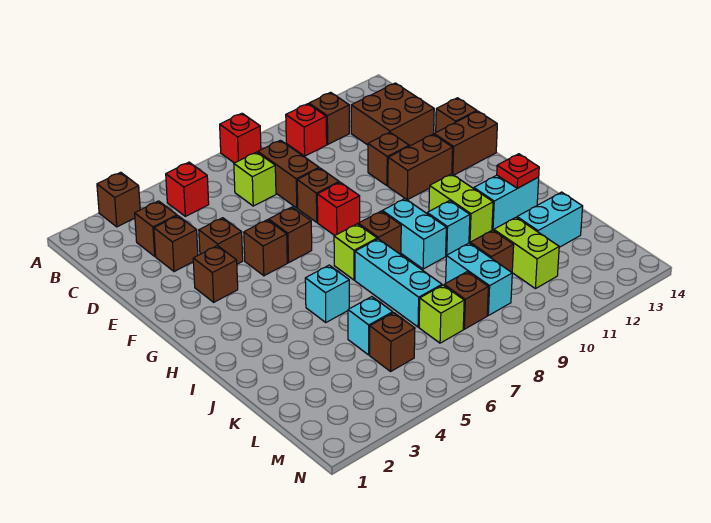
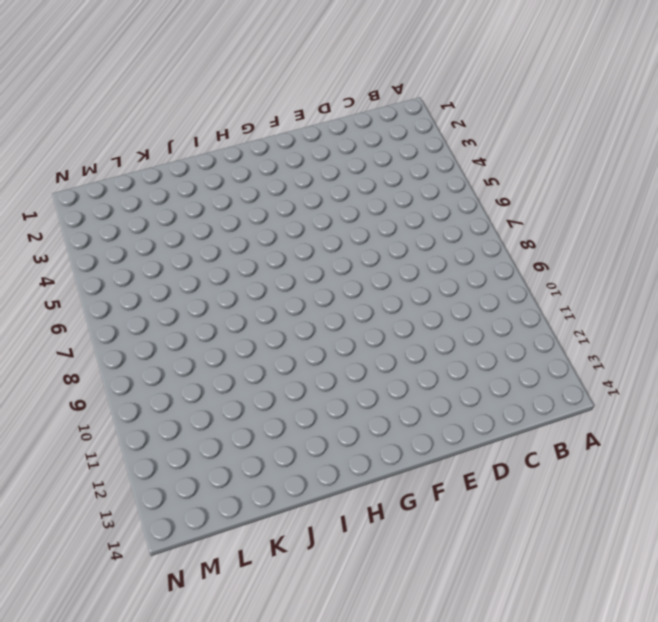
none -> brown brick A3 level 1
none -> red brick A8 level 1
none -> red brick B5 level 1
none -> red brick B10 level 1

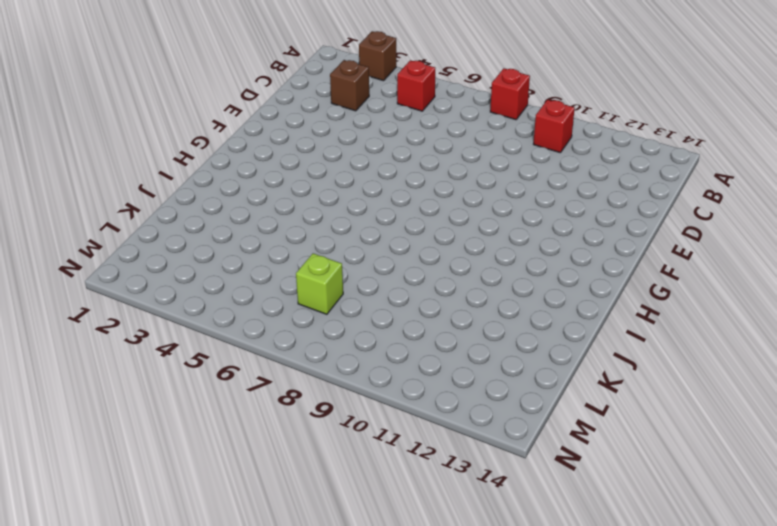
none -> brown brick B11 level 1
none -> lime brick C7 level 1
none -> brown brick C8:D8 level 1
none -> brown brick C12:D13 level 1

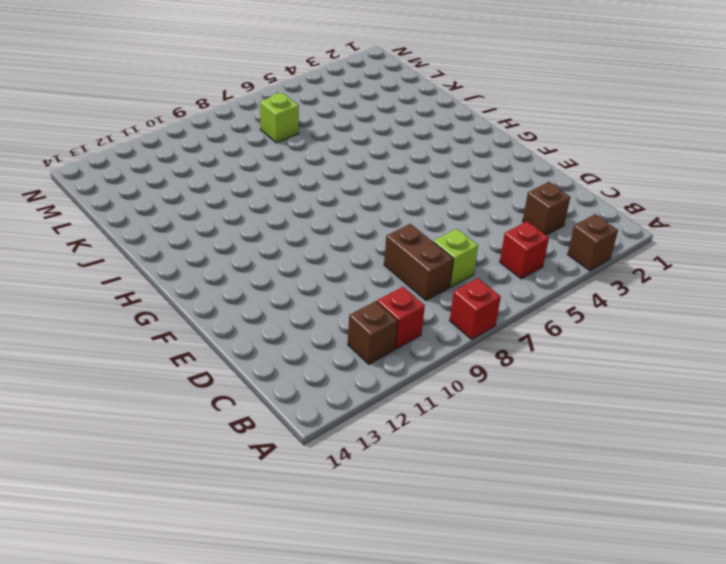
none -> brown brick C12:D13 level 1
none -> brown brick D3 level 1
none -> brown brick E4 level 1
none -> brown brick E8 level 1

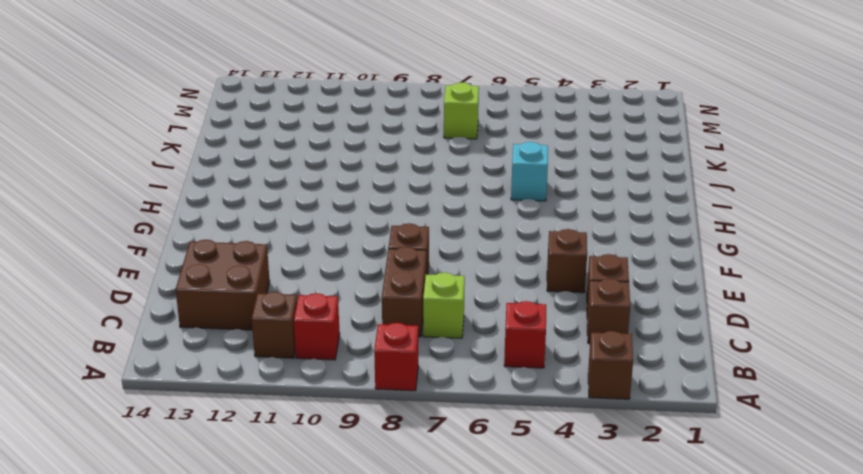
none -> brown brick E11 level 1
none -> brown brick E14 level 1
none -> brown brick F3 level 1
none -> brown brick F5 level 1

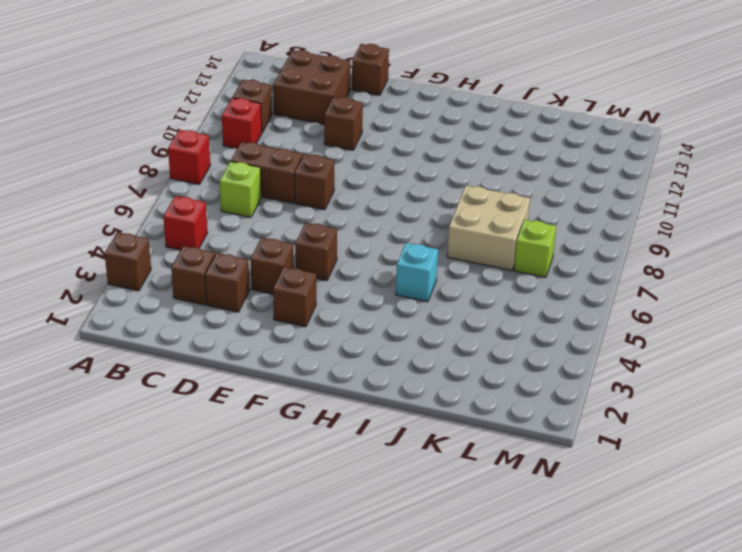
tan brick J7:K8 level 1 -> cyan brick I7:K7 level 1
none -> brown brick F6 level 1
none -> red brick F8 level 1
none -> brown brick F11:F12 level 1
none -> brown brick F13:F14 level 1

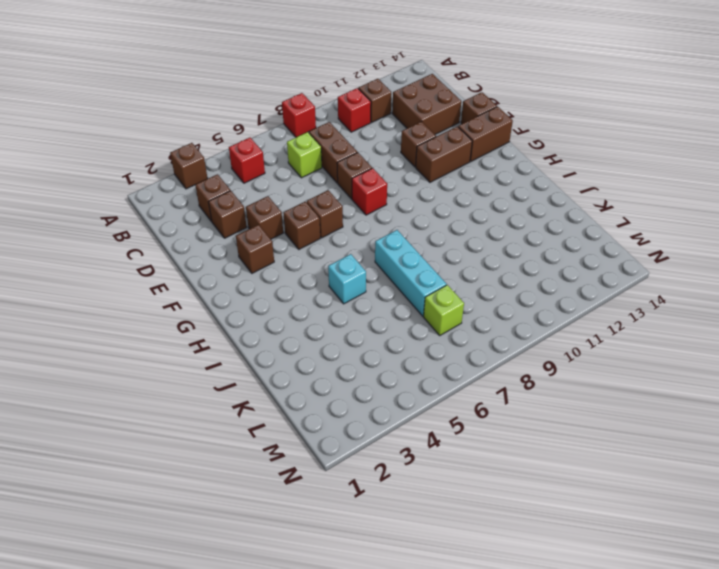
none -> lime brick H7 level 1
none -> brown brick H8 level 1
none -> cyan brick H9:I9 level 1
none -> lime brick H11:I11 level 1

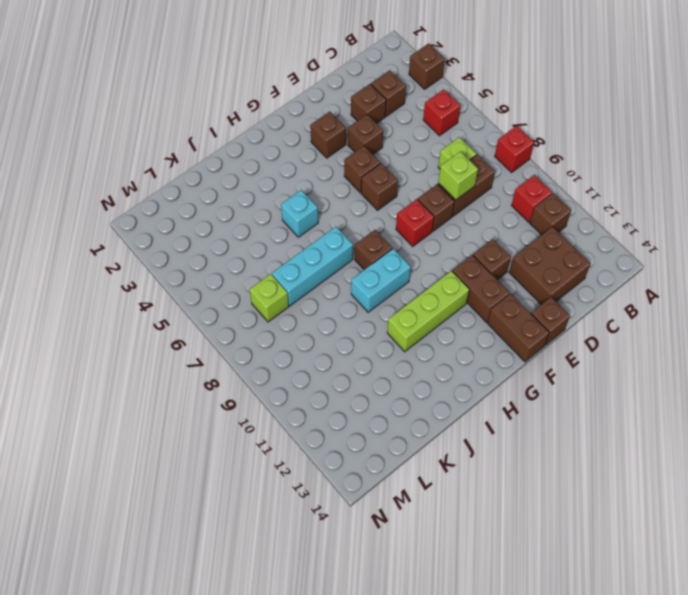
lime brick D8 level 2 -> lime brick H7 level 1
lime brick G11:I11 level 1 -> lime brick H11:I11 level 1
none -> cyan brick I10 level 1
none -> cyan brick I12:I13 level 1
none -> cyan brick K5 level 1
none -> cyan brick K9:L9 level 1

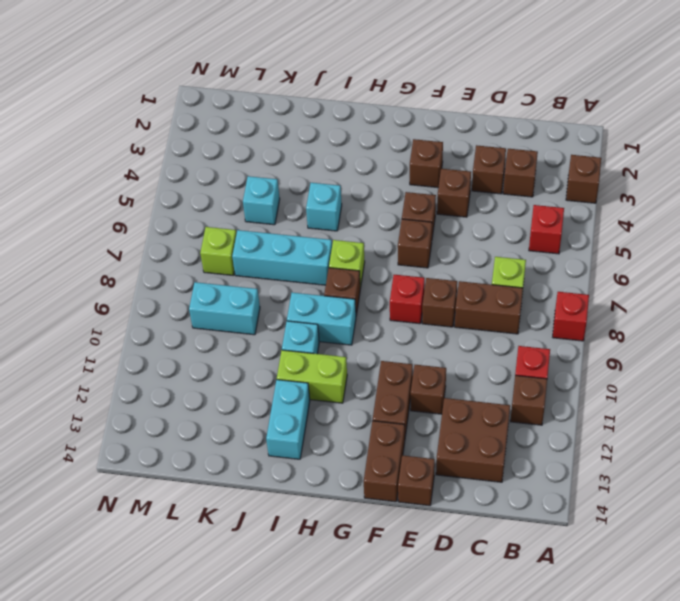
none -> brown brick K10 level 1
none -> lime brick K11:L11 level 1
none -> cyan brick K12:K13 level 1
none -> brown brick L5 level 1

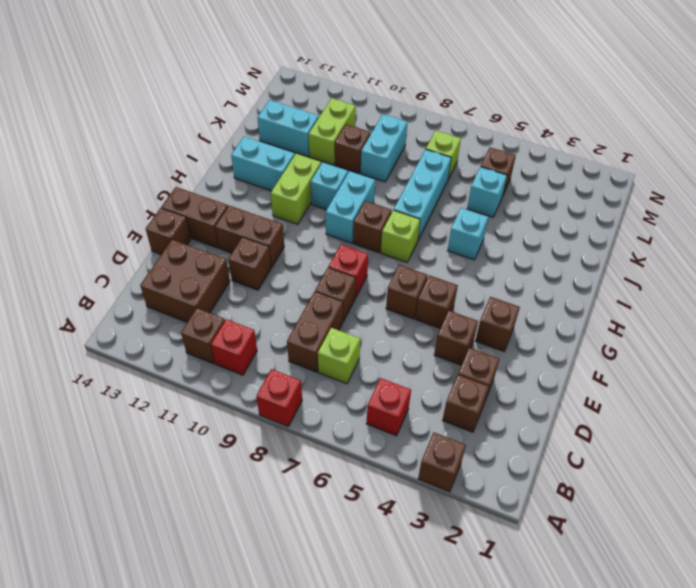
none -> brown brick L8 level 1
none -> red plate I13 level 2

